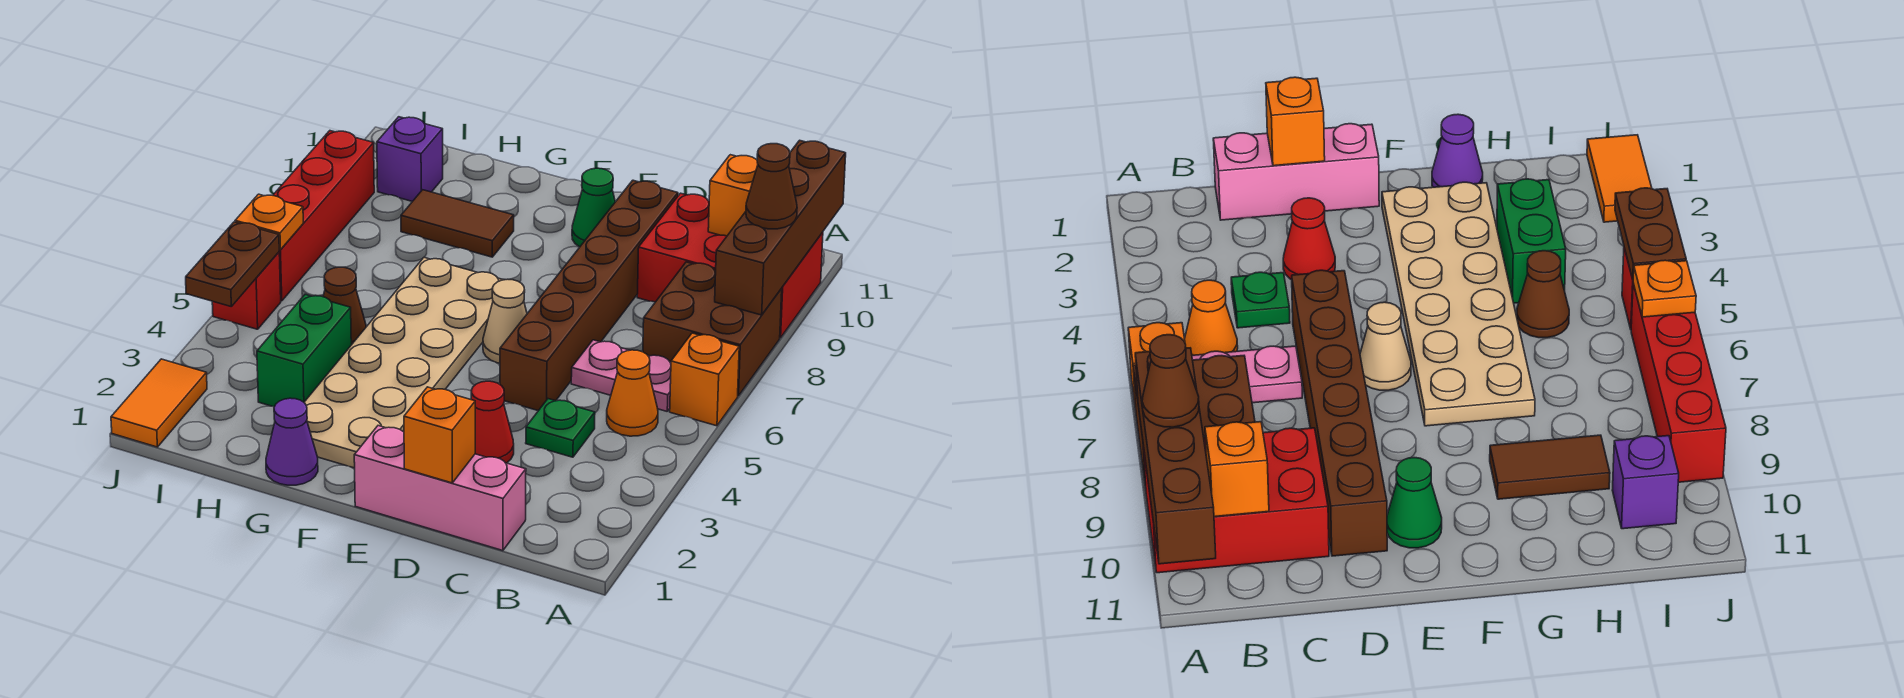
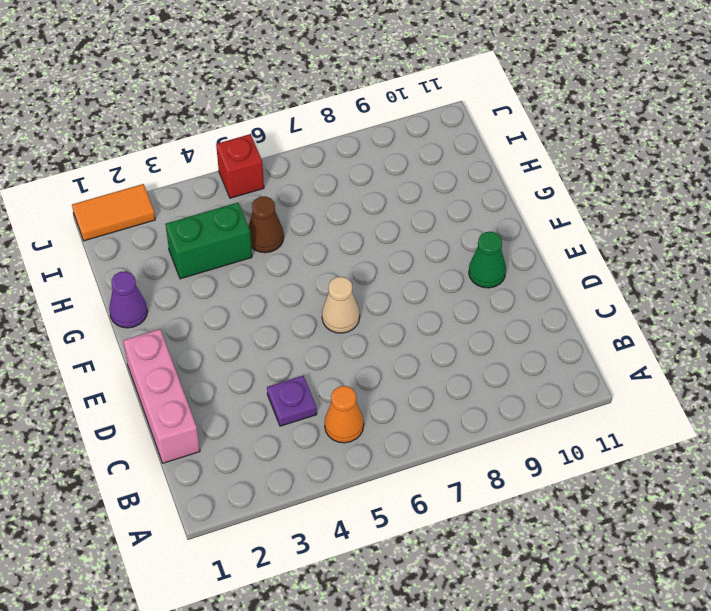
purple plate C4 level 1 -> green plate C4 level 1
none -> orange brick A6 level 1
none -> brown brick A7:B8 level 1
none -> red brick A9:C10 level 1

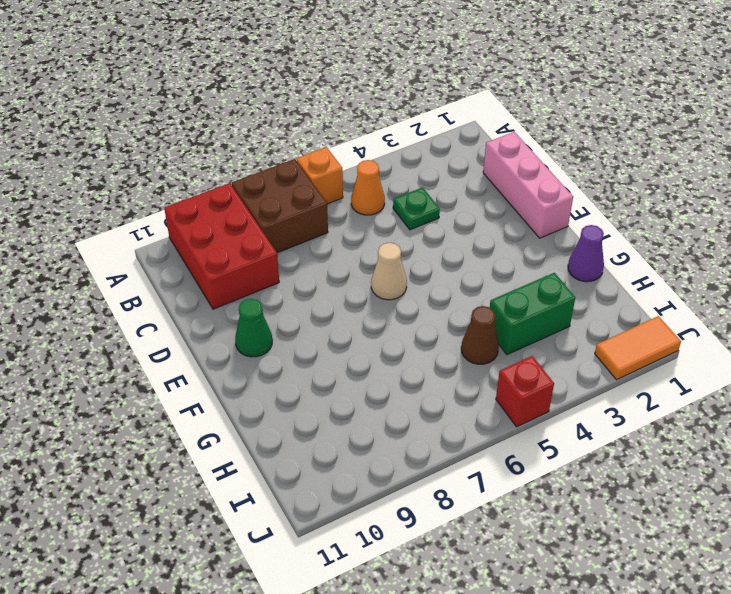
none -> pink plate B6:C6 level 1
none -> red cone D3 level 1
none -> brown brick D5:D10 level 1

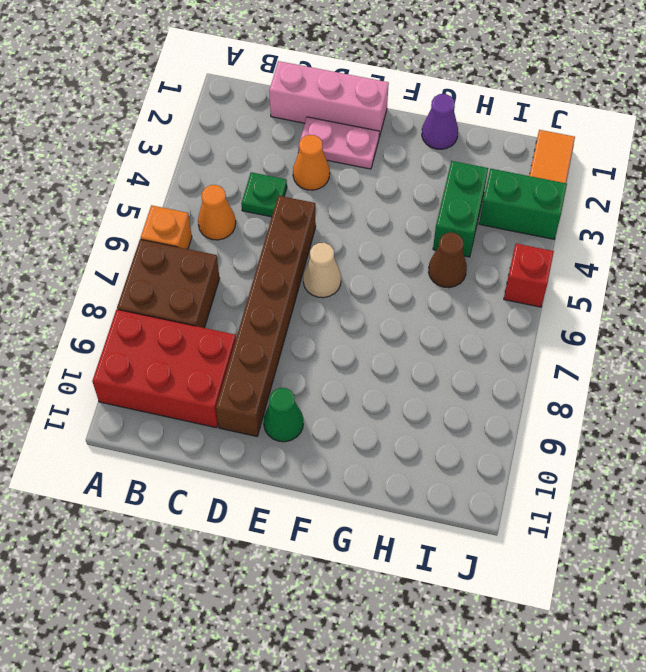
pink plate D2:E2 level 1 -> pink plate B6:C6 level 1
orange cone D3 level 1 -> red cone D3 level 1
green brick I3:J3 level 1 -> none
none -> tan plate F2:G7 level 1
none -> brown tile G9:H9 level 1
none -> purple brick I10 level 1

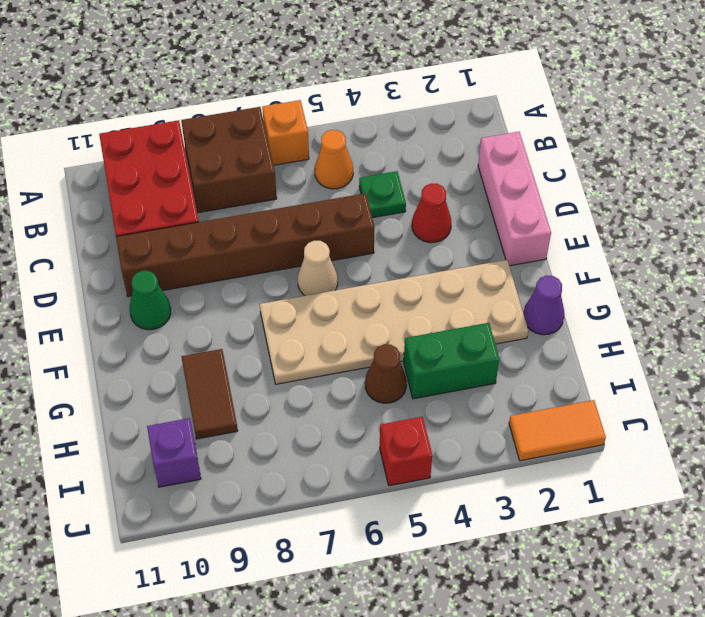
none -> pink plate B6:C6 level 1
none -> red brick J6:J9 level 1
none -> brown brick A8:A11 level 2

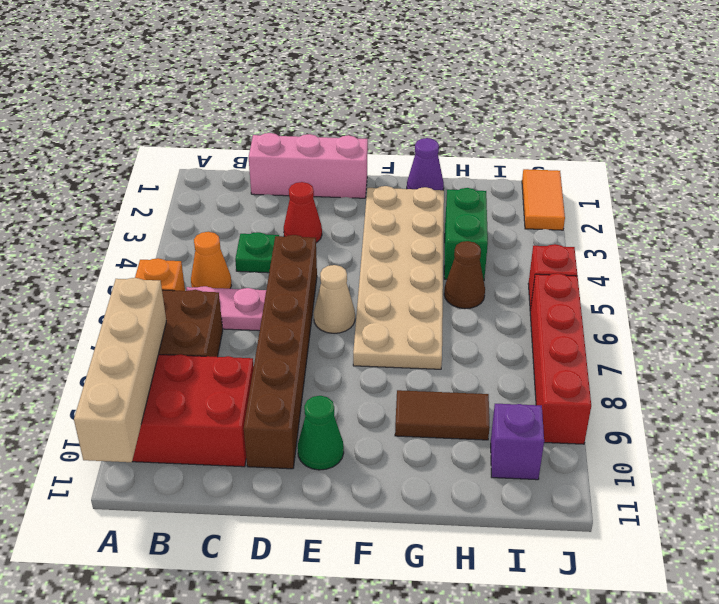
tan brick A8:A11 level 2 -> brown brick A8:A11 level 2
none -> orange brick B10 level 2
none -> orange brick D1 level 2
none -> brown plate J4:J5 level 2

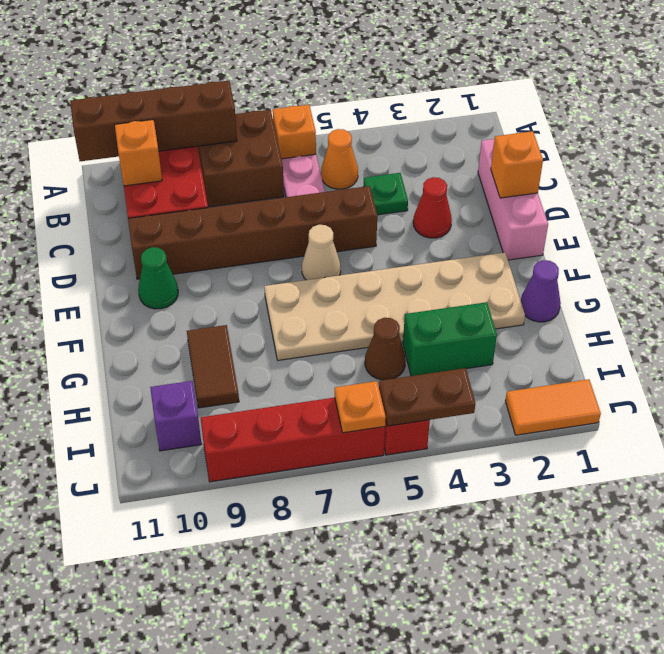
none -> brown cone A9 level 3

